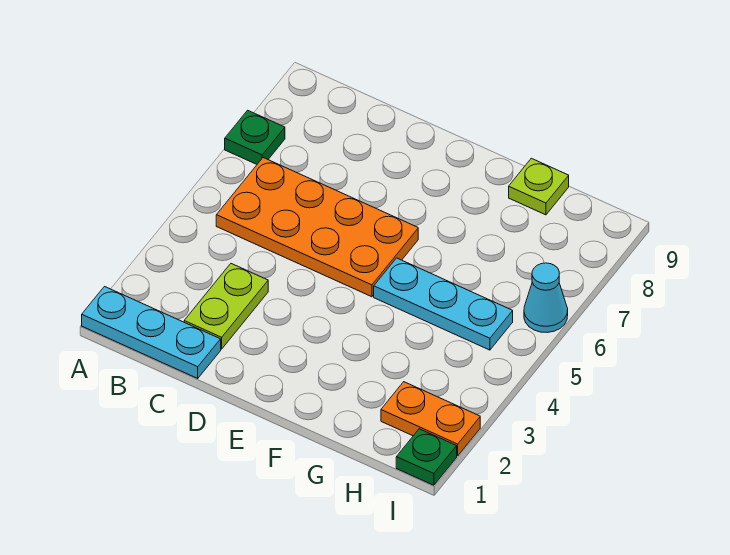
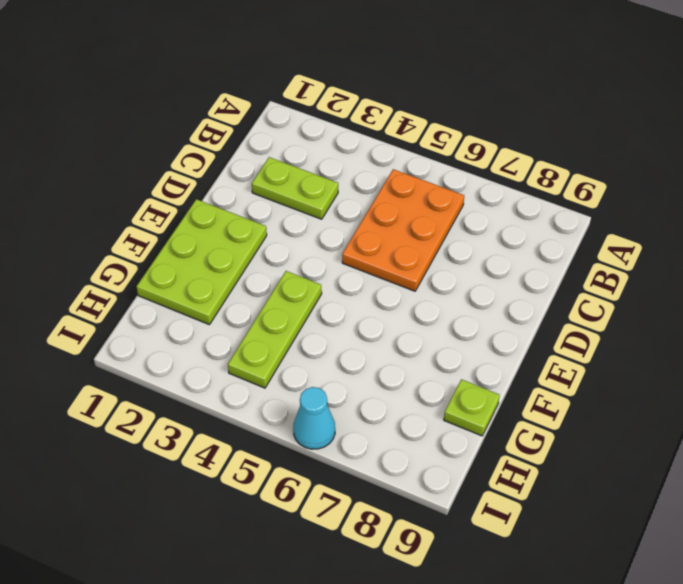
orange plate B5:D6 level 1 -> orange plate B5:E6 level 1
lime plate E1:G2 level 1 -> none
lime plate F4:H4 level 1 -> none
none -> cyan plate A1:C1 level 1
none -> green plate A7 level 1

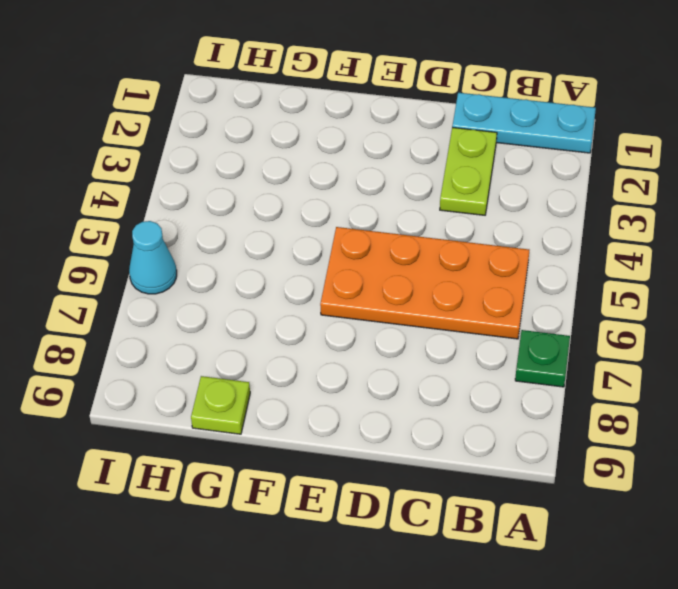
none -> cyan plate F5:H5 level 1
none -> orange plate H2:I2 level 1

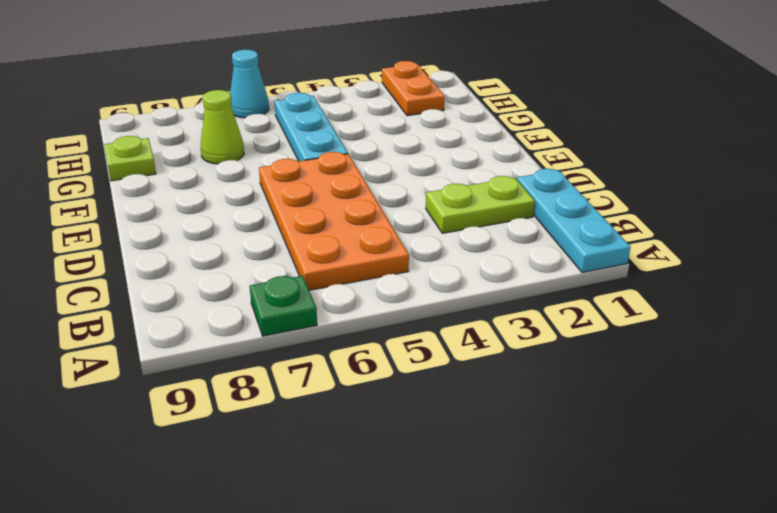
lime cone G7 level 1 -> none
none -> green plate I1 level 1

